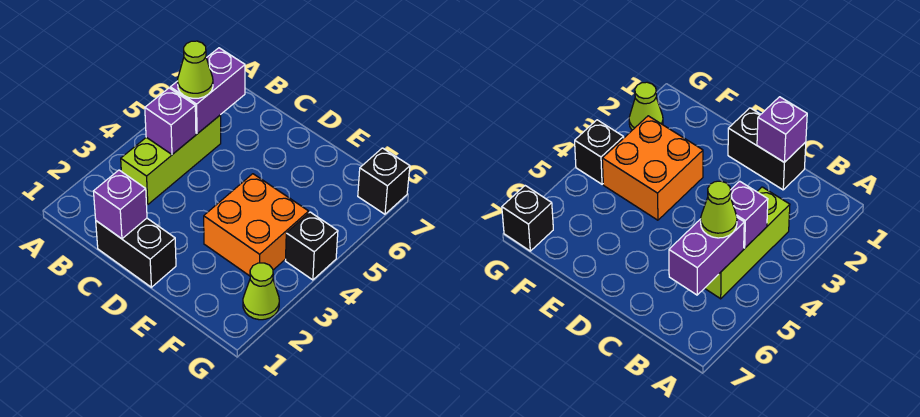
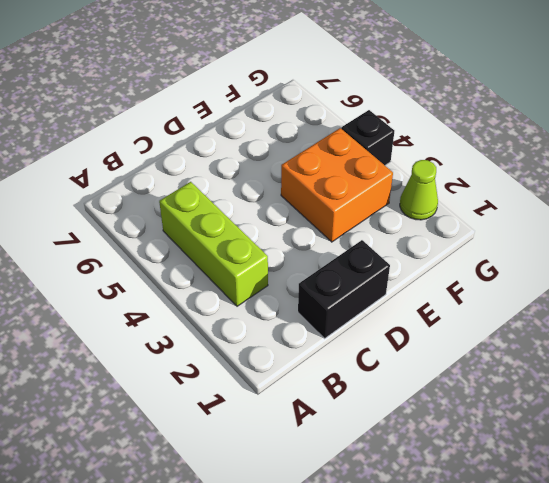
none -> black brick G7 level 1
none -> purple brick B4 level 2

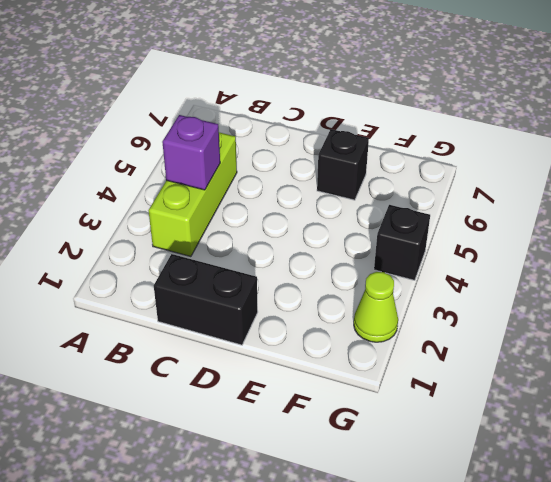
black brick E6 level 1 -> black brick G7 level 1
none -> orange brick E3:F4 level 1
none -> purple brick B5:B6 level 2

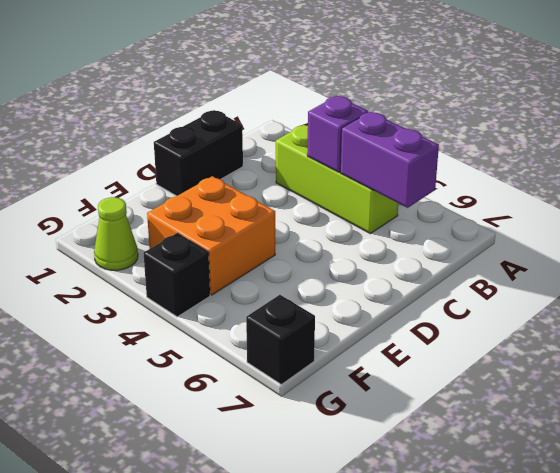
none -> purple brick C1 level 2
none -> lime cone B5 level 3

